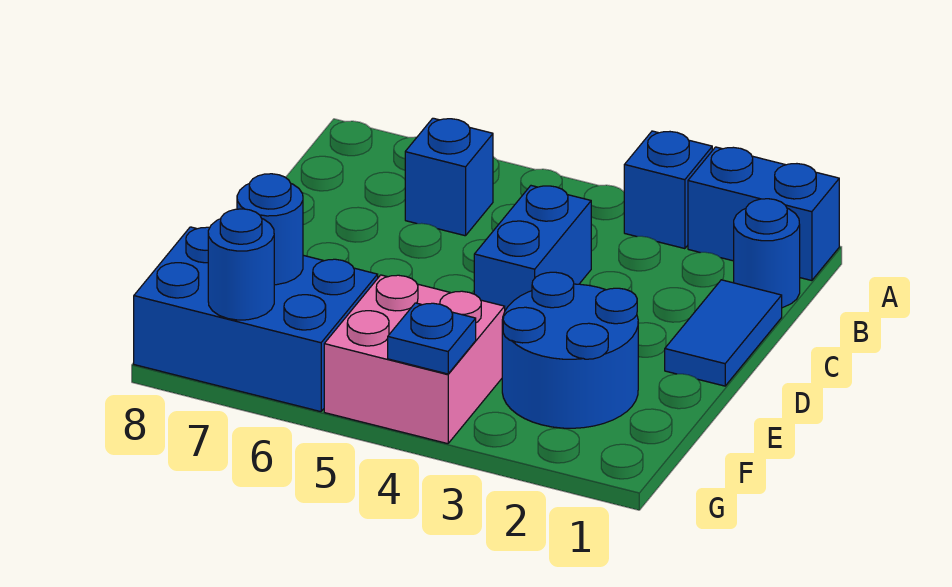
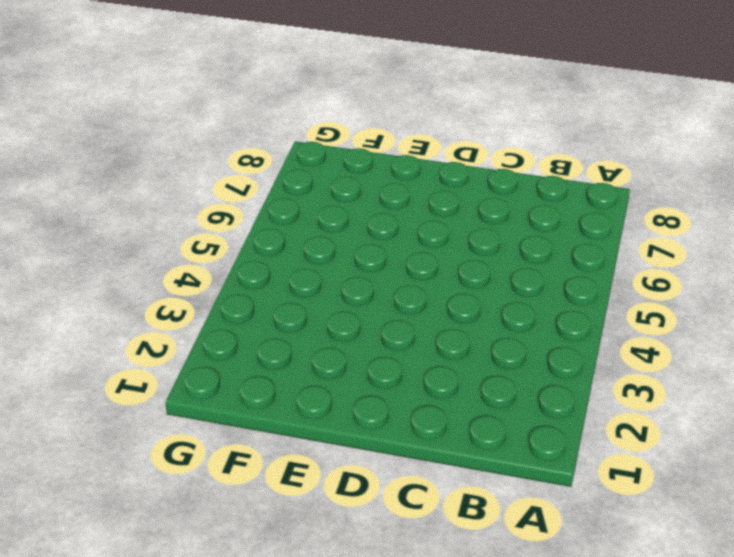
none -> blue brick A1:A2 level 1
none -> blue brick A3 level 1
none -> blue round brick B1 level 1

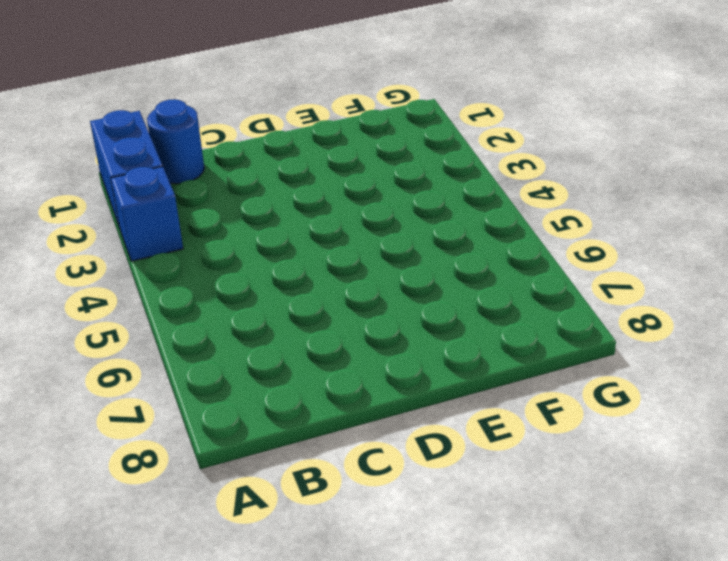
none -> blue brick B6 level 1
none -> blue tile C1:D1 level 1
none -> blue brick C4:D4 level 1

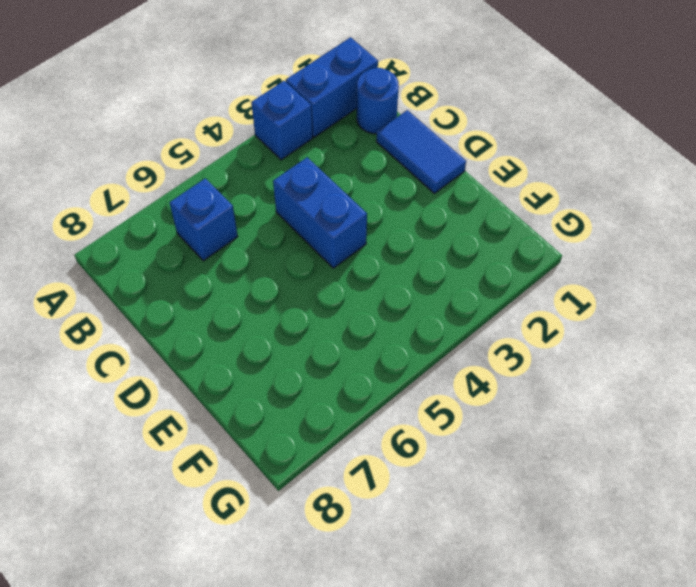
none -> blue round brick E2:F3 level 1
none -> pink brick F4:G5 level 1
none -> blue brick F6:G8 level 1

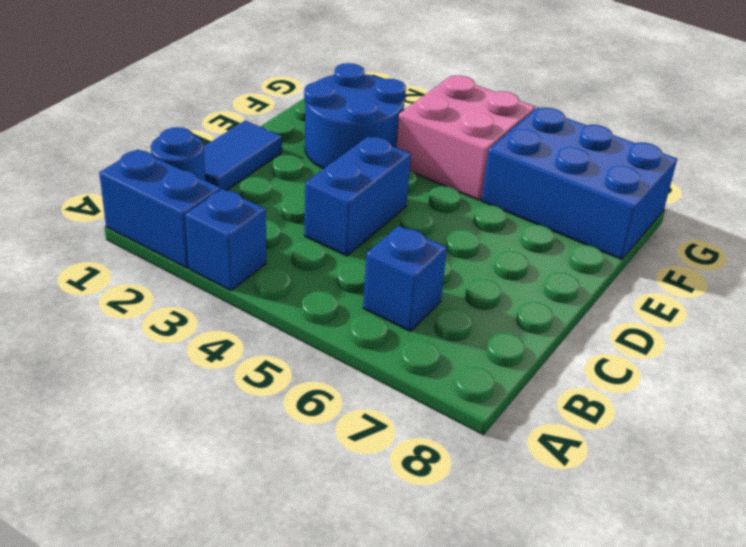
none -> blue round brick F7 level 2
none -> blue plate G4 level 2
none -> blue round brick G7 level 2

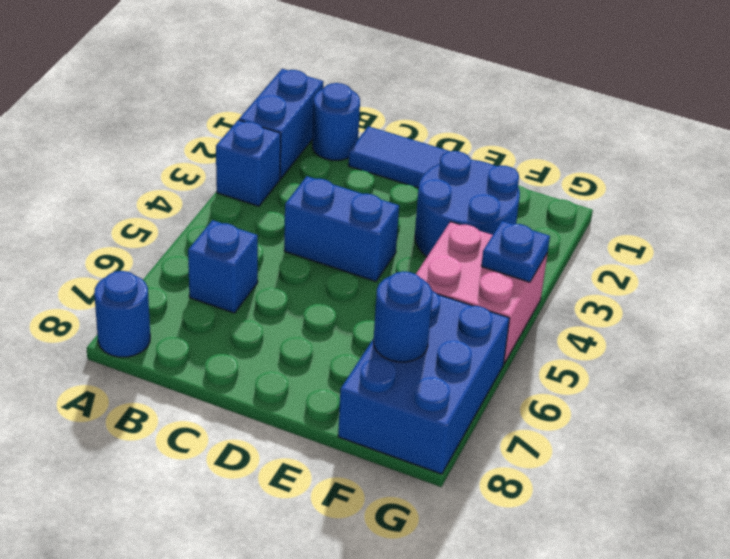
blue round brick A8 level 1 -> blue round brick G7 level 2

